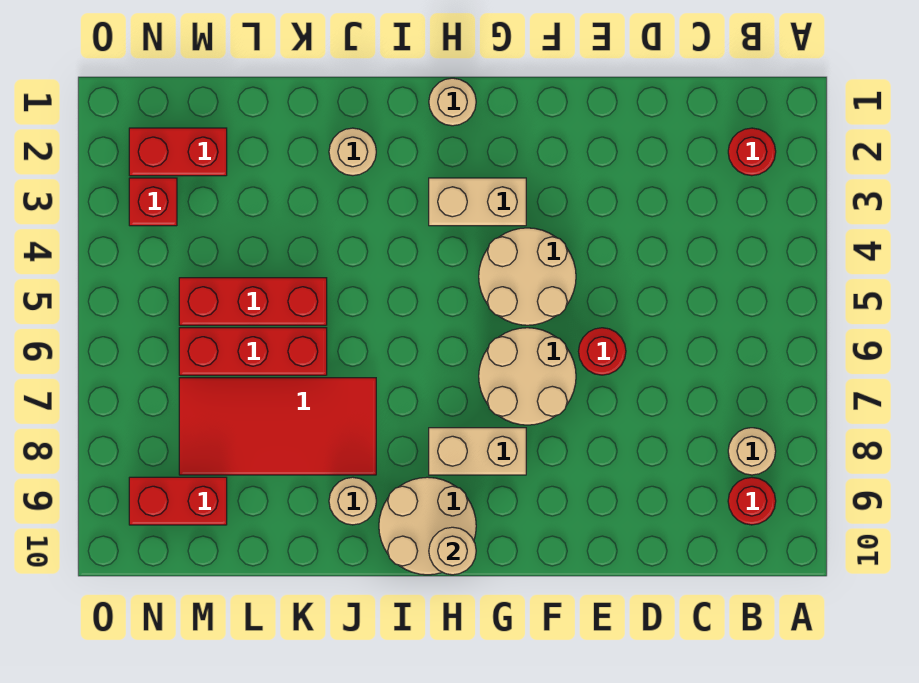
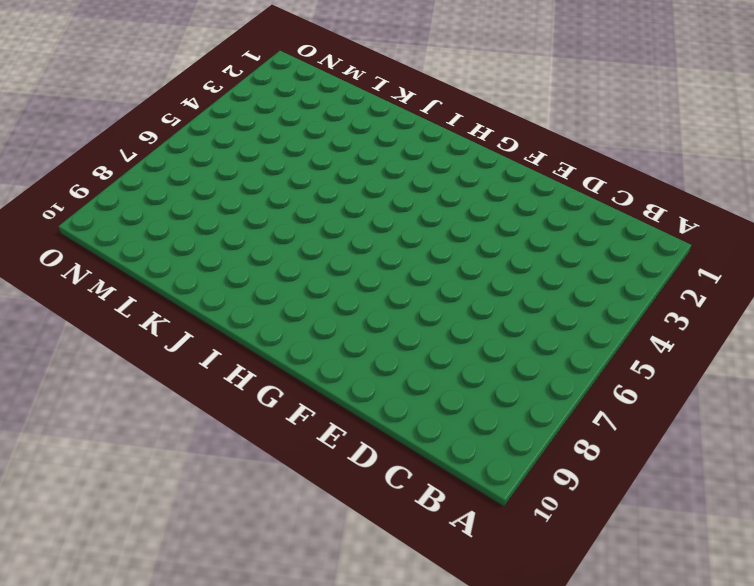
none -> red round brick B2 level 1
none -> tan round brick B8 level 1
none -> red round brick B9 level 1

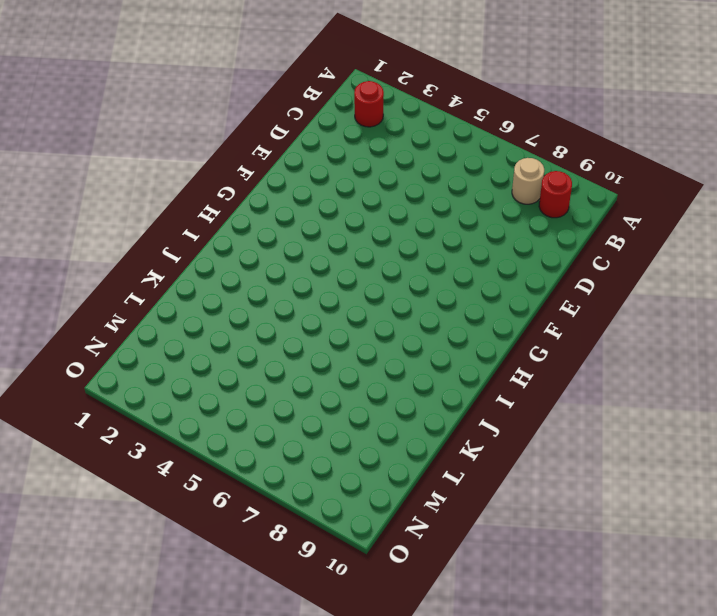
none -> red round brick E6 level 1
none -> tan round brick F4:G5 level 1
none -> tan round brick F6:G7 level 1

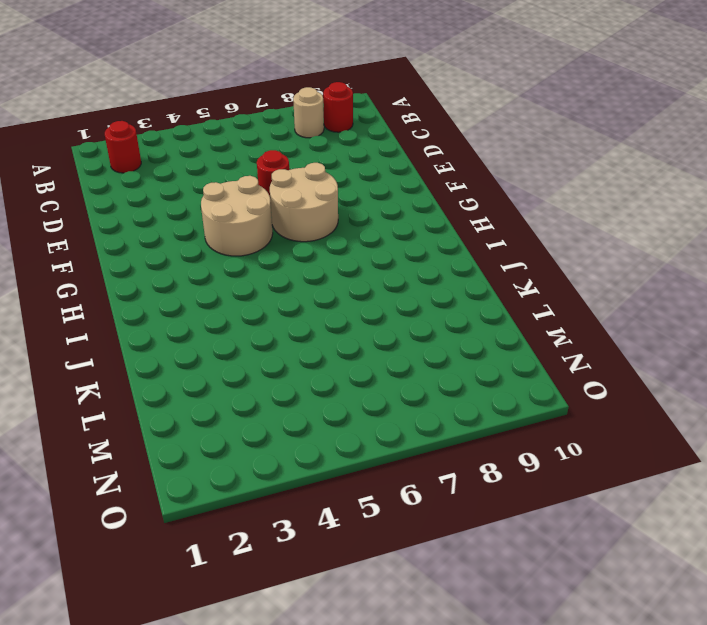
none -> tan brick G3:H3 level 1
none -> tan brick G8:H8 level 1
none -> tan round brick H1 level 1

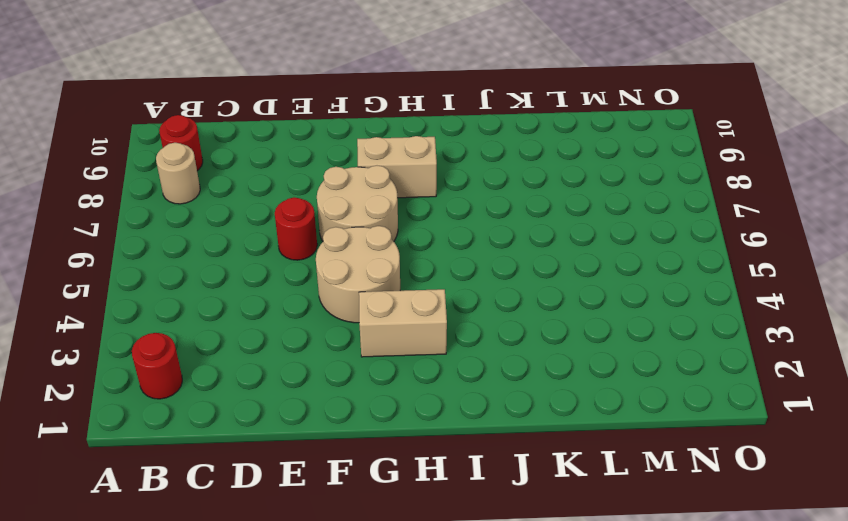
none -> tan round brick H1 level 1
none -> tan round brick H9:I10 level 1
none -> tan round brick J2 level 1

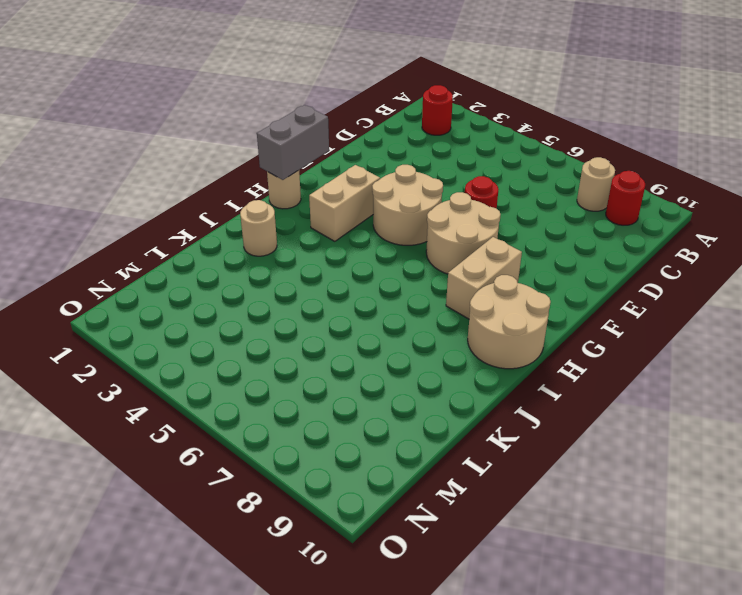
grey brick G1:H1 level 2 -> none
none -> red tile J7:M8 level 1
none -> tan round brick J9 level 1
none -> red brick K5:M5 level 1

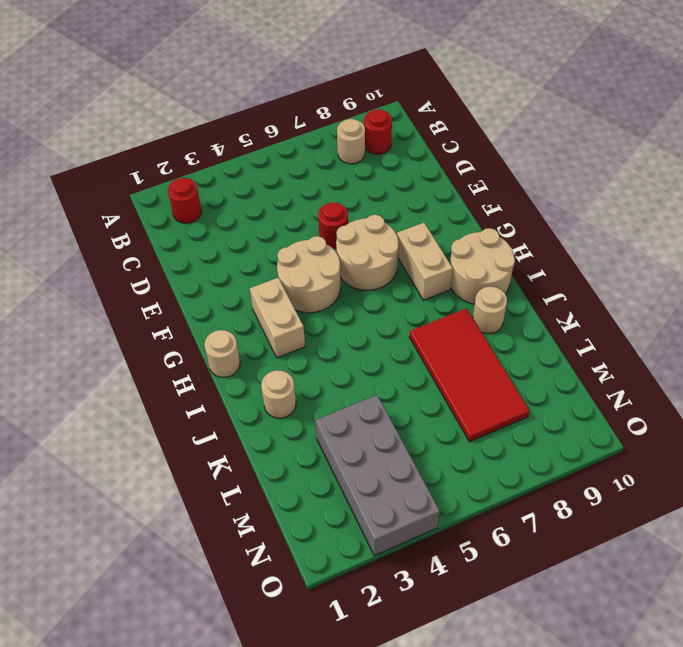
grey brick L3:O4 level 1 -> red brick N3 level 1
none -> red brick K5:M5 level 1
none -> red brick K6:M6 level 1
none -> red brick M2:N2 level 1

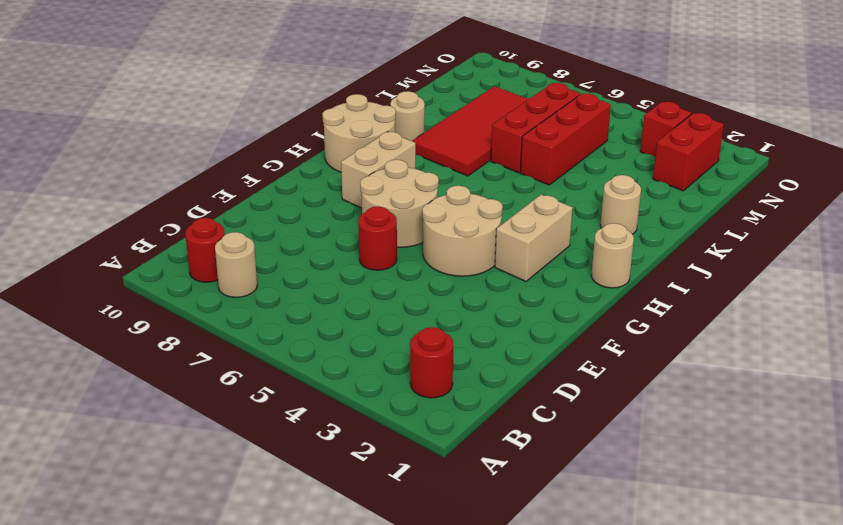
none -> red brick M9:N9 level 1
none -> tan round brick H10 level 2

